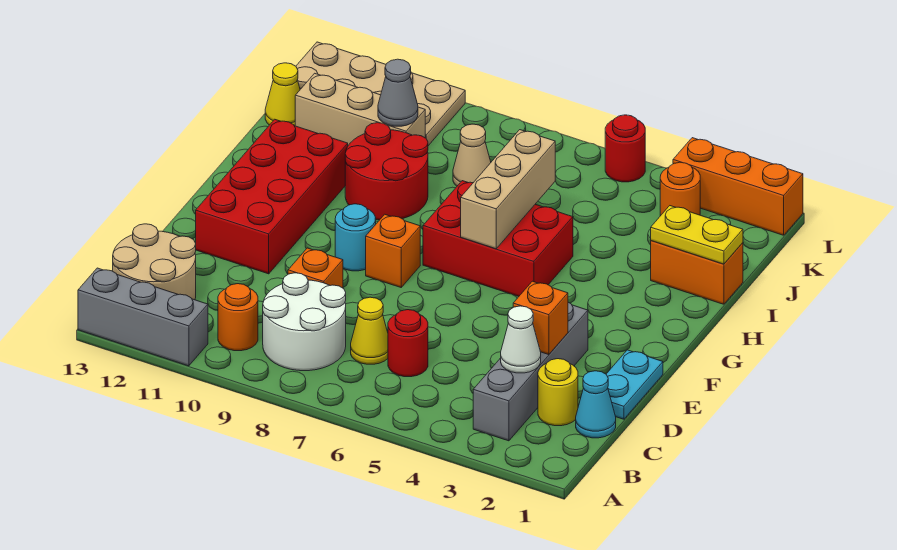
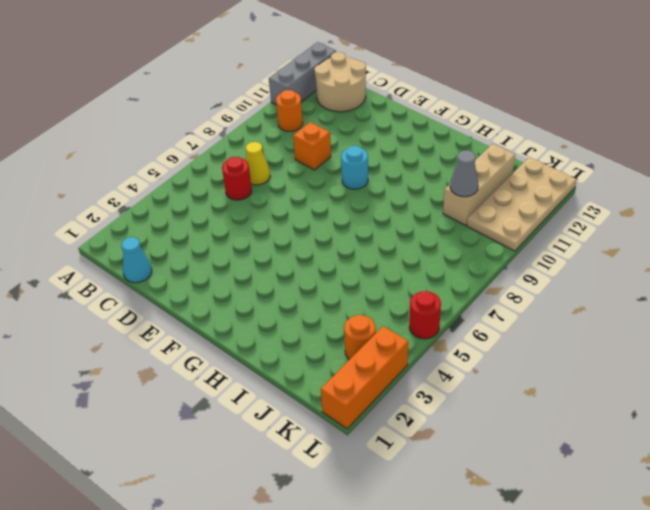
none -> grey brick B3:E3 level 1
none -> white round brick B8:C9 level 1
none -> yellow round brick C2 level 1

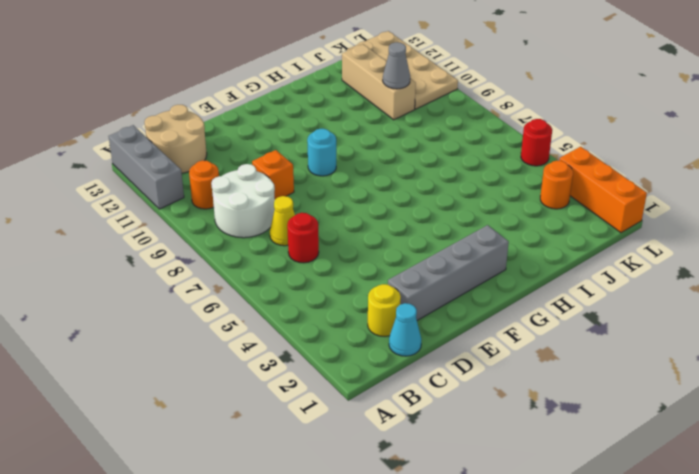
grey brick D2:G2 level 1 -> grey brick B3:E3 level 1
none -> cyan plate D1:E1 level 1
none -> red brick E11:H12 level 1
none -> orange brick F8 level 1

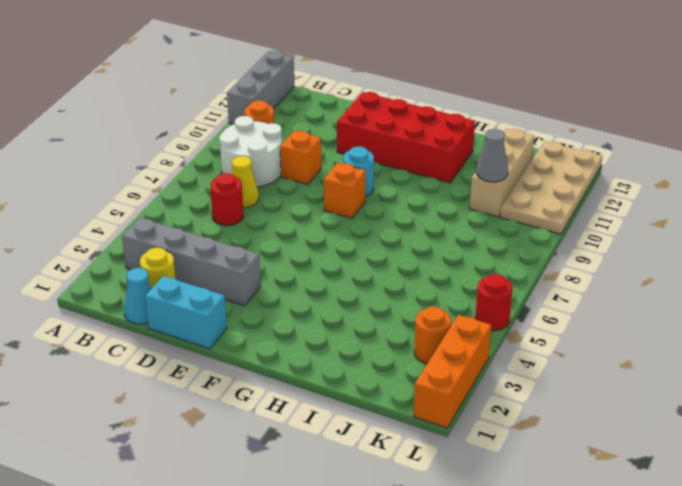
cyan brick D1:E1 level 1 -> cyan plate D1:E1 level 1
none -> tan round brick B12:C13 level 1
none -> red brick G5:H7 level 1
none -> red round brick H9:I10 level 1

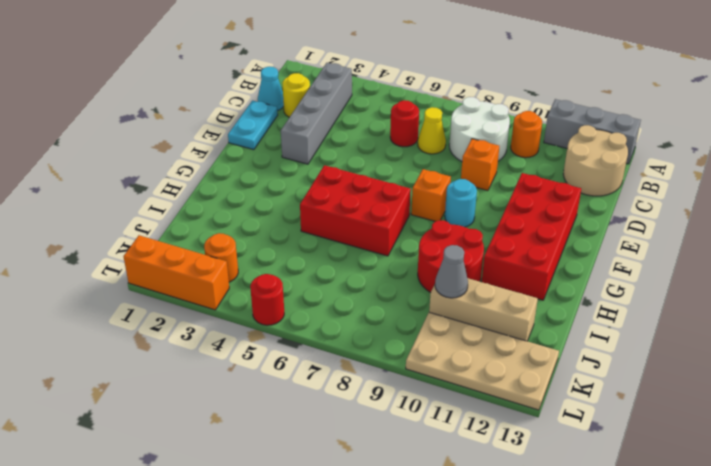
none -> orange brick I1:I2 level 1
none -> tan cone J8 level 1
none -> yellow cone J13 level 1

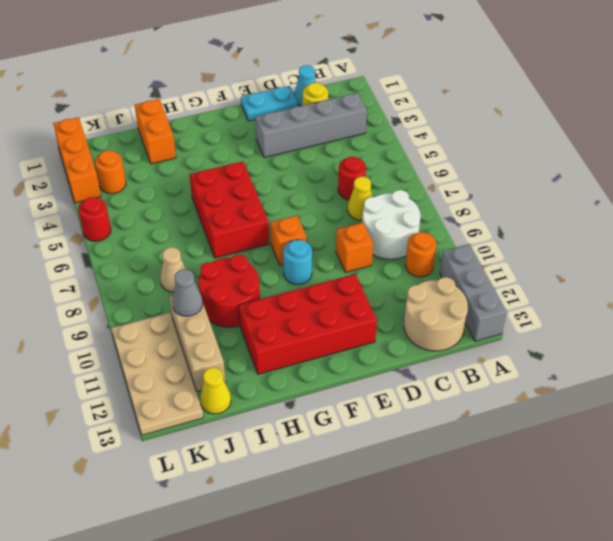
none -> white cone C3 level 2
none -> orange brick D3 level 2
none -> tan brick G6:I6 level 2

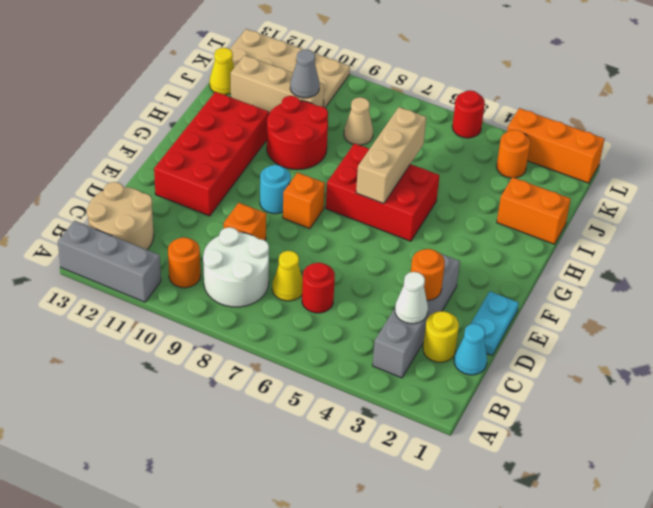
orange round brick D3 level 2 -> orange brick D3 level 2
none -> yellow plate I1:I2 level 2

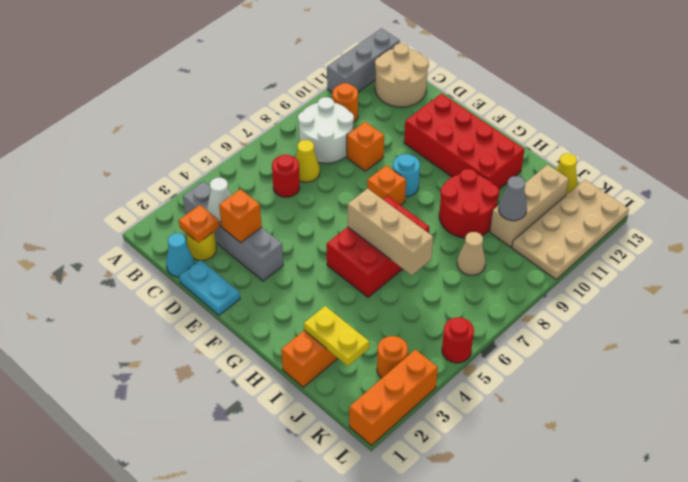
orange plate C2 level 2 -> none
yellow plate I2:J2 level 2 -> yellow plate I1:I2 level 2

